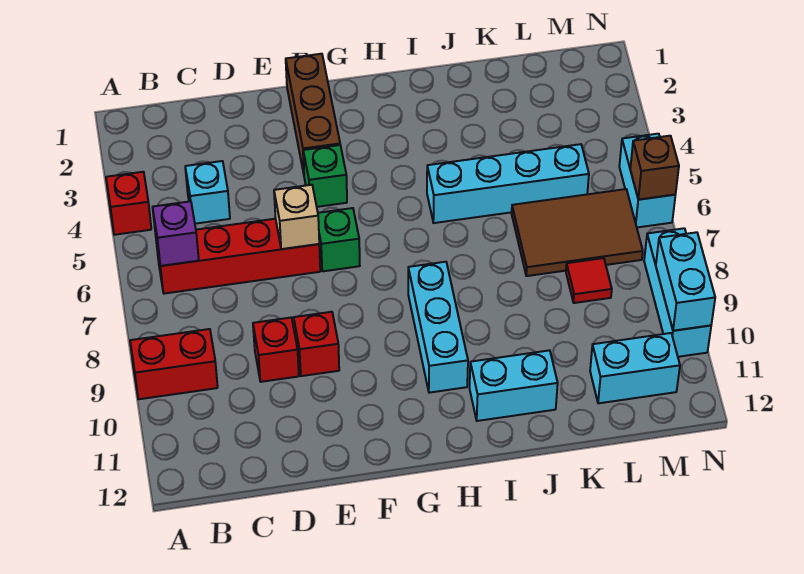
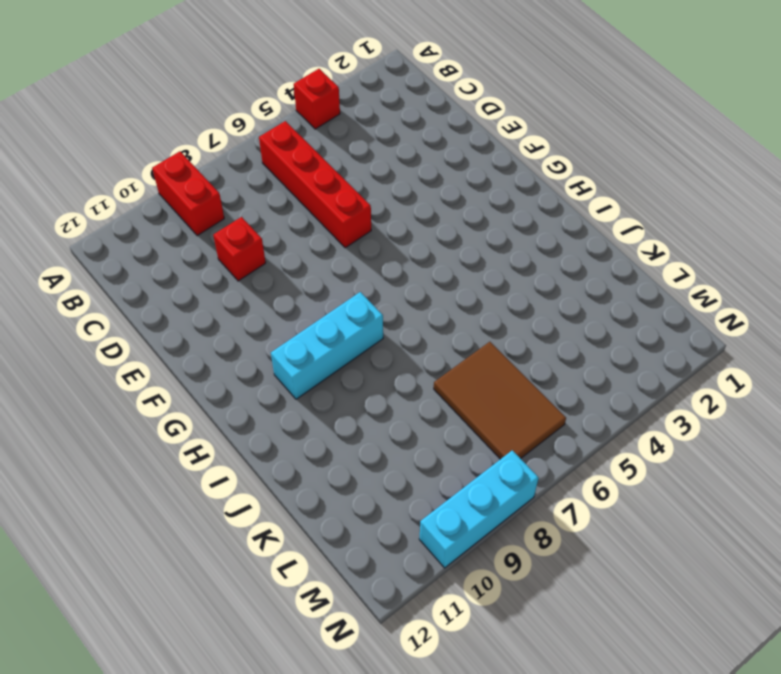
none -> cyan brick C4 level 1
none -> red brick E9 level 1
none -> brown brick F1:F3 level 1

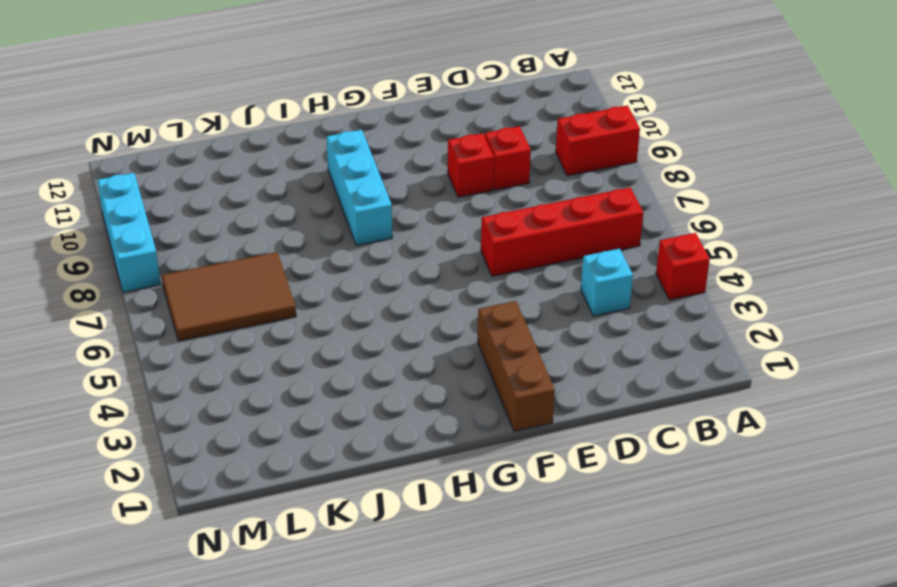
none -> green brick F4 level 1
none -> green brick F6 level 1
none -> cyan brick I5:L5 level 1

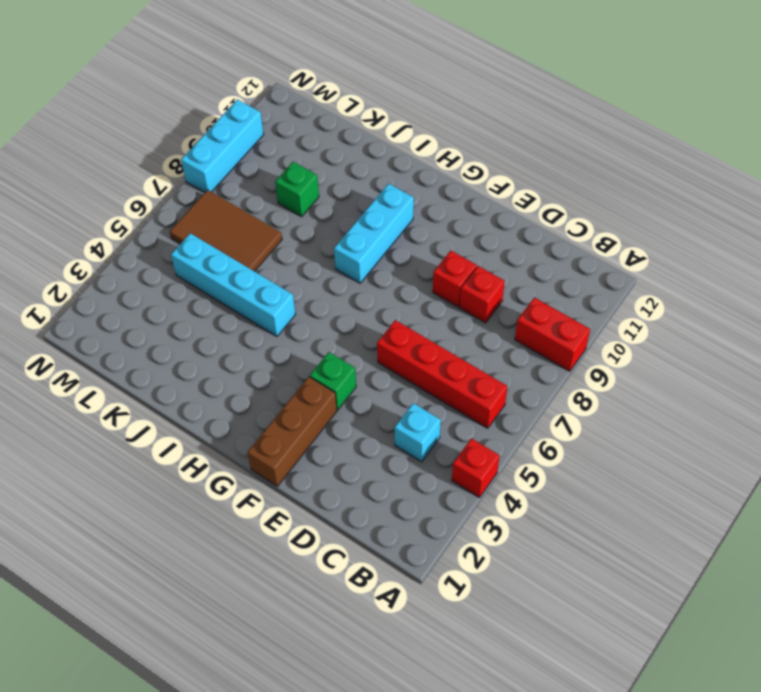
green brick K9 level 1 -> green brick F6 level 1
none -> cyan brick I11:J11 level 1
none -> red tile L8 level 1
none -> cyan brick L11:M11 level 1

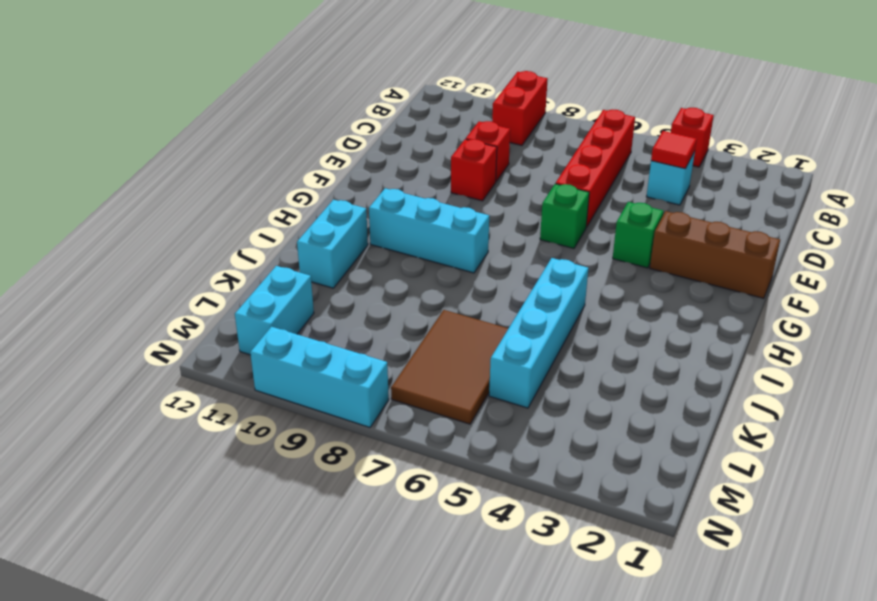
red tile C4 level 2 -> red tile L8 level 1
none -> cyan brick N5:N6 level 1
none -> purple brick B6 level 2
none -> tan brick E6 level 2

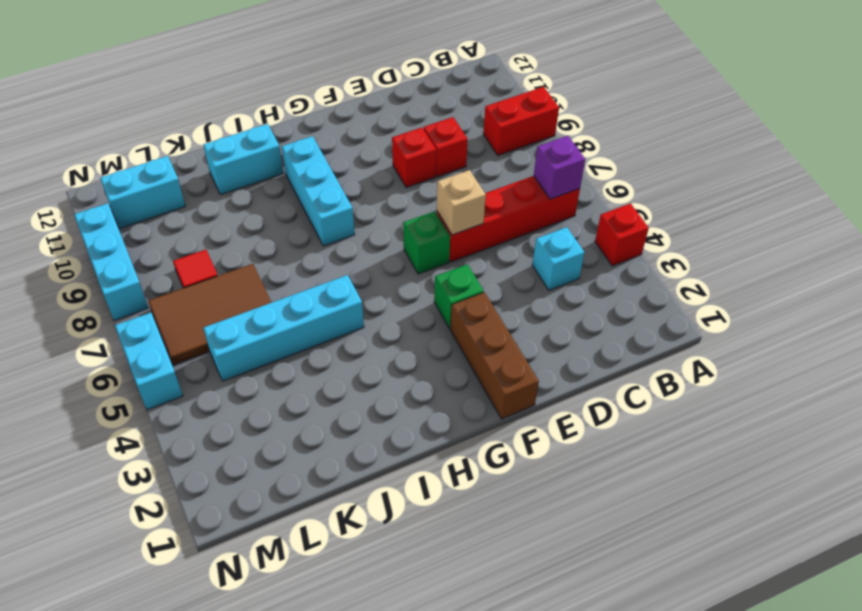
none -> brown brick N6 level 2
none -> cyan brick N9:N10 level 2

